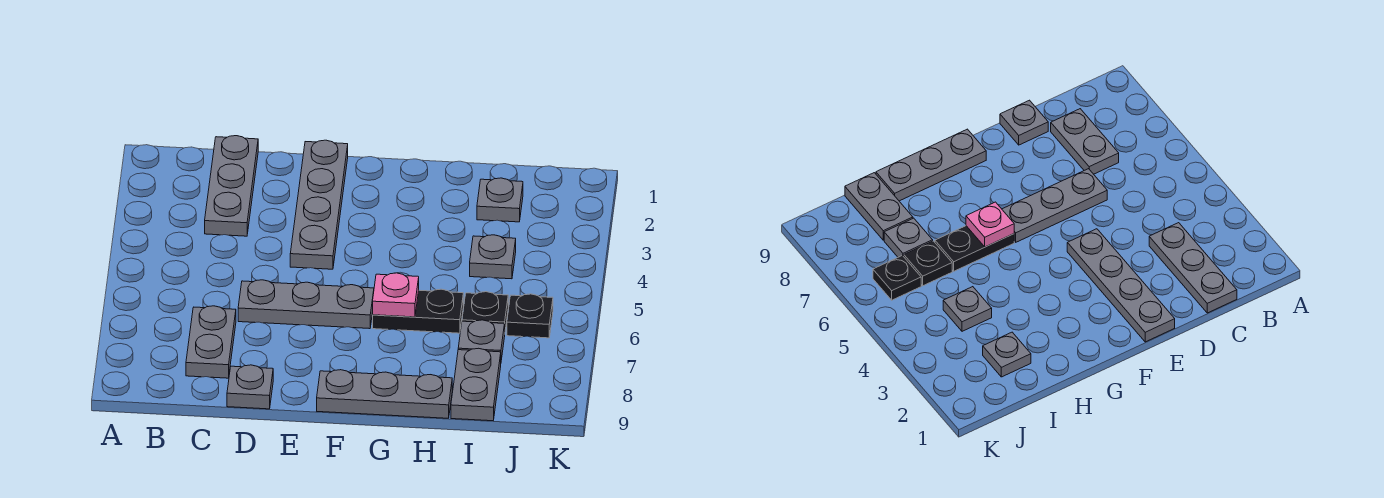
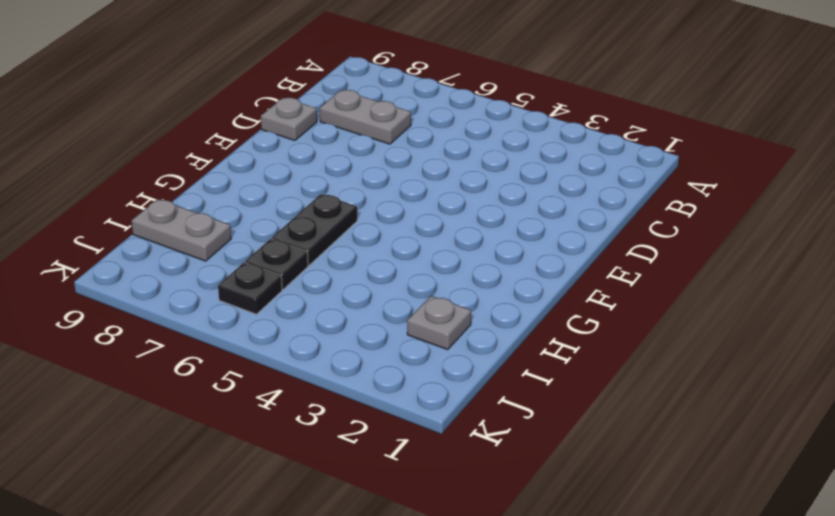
none -> grey plate C1:C3 level 1
none -> grey plate D6:F6 level 1
none -> grey plate E1:E4 level 1

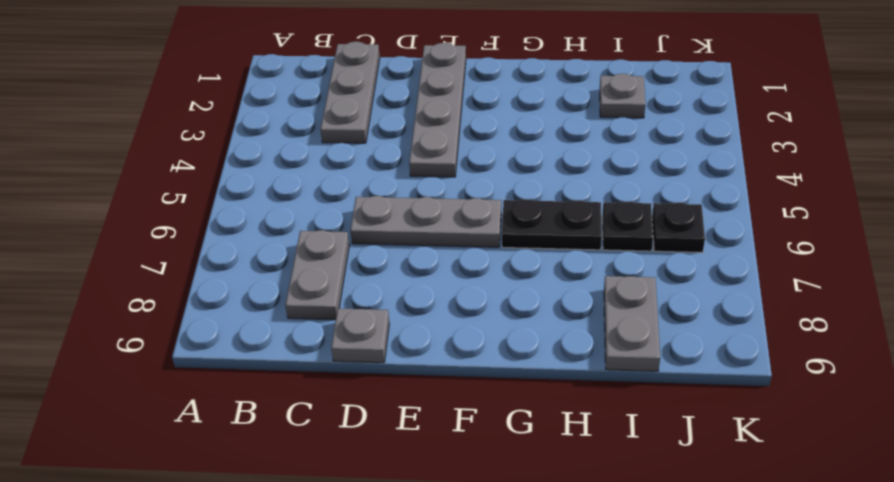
none -> grey plate F9:H9 level 1
none -> grey plate I4 level 1
none -> grey plate I7 level 1

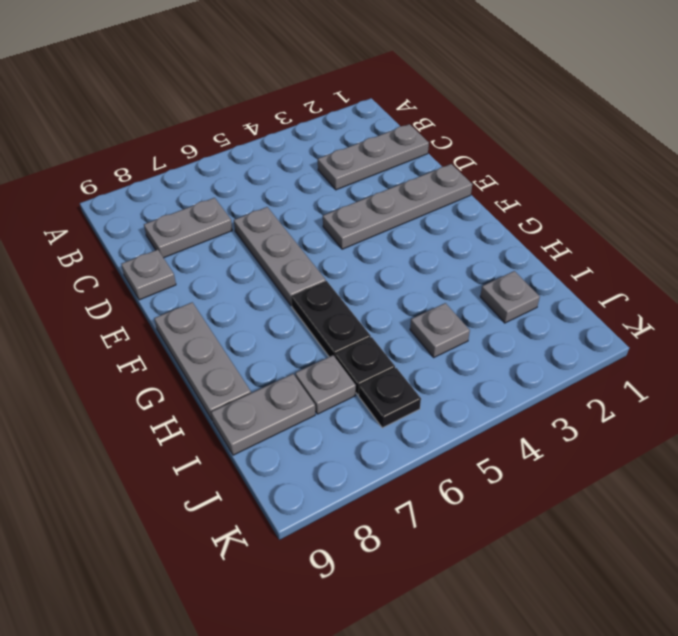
none -> pink plate G6 level 2

